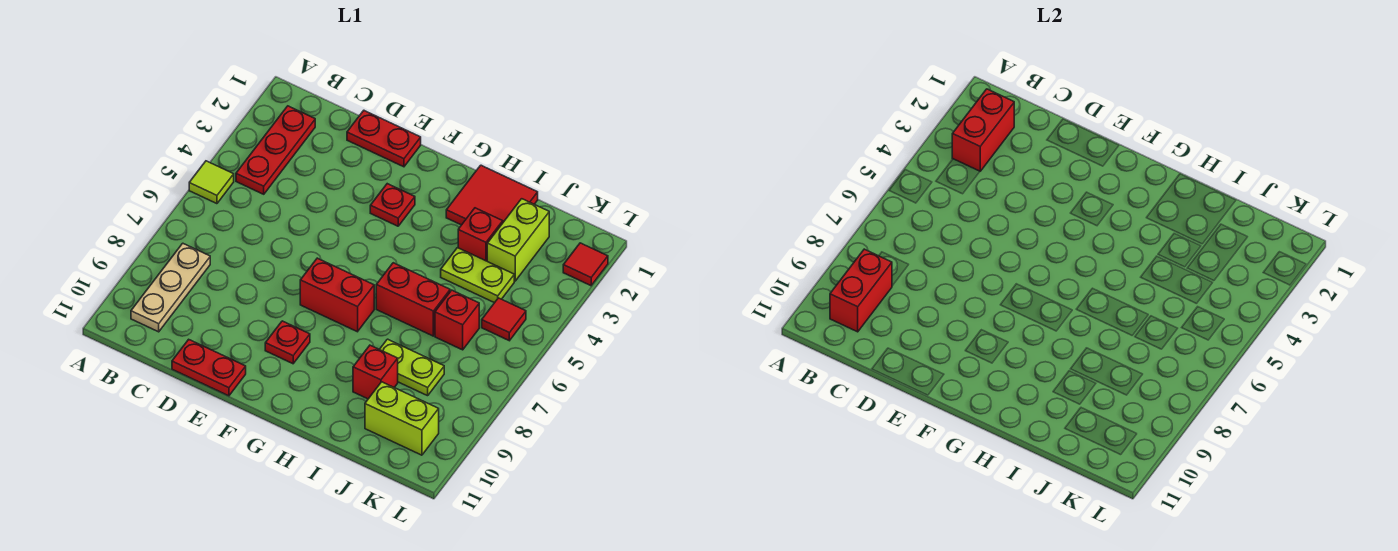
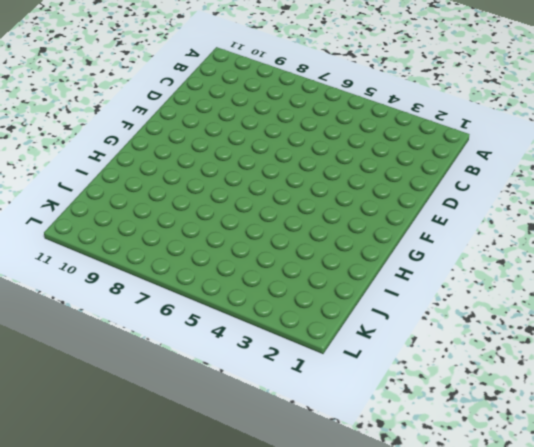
none -> lime tile A5 level 1
none -> red plate B2:B4 level 1
none -> tan plate B8:B10 level 1

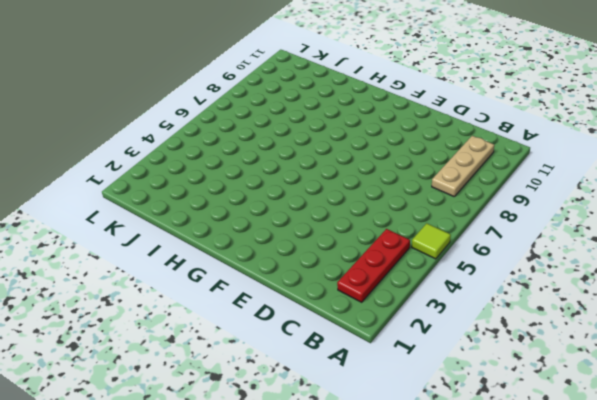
none -> red plate D1:E1 level 1
none -> red plate D11:E11 level 1
none -> red plate F3 level 1

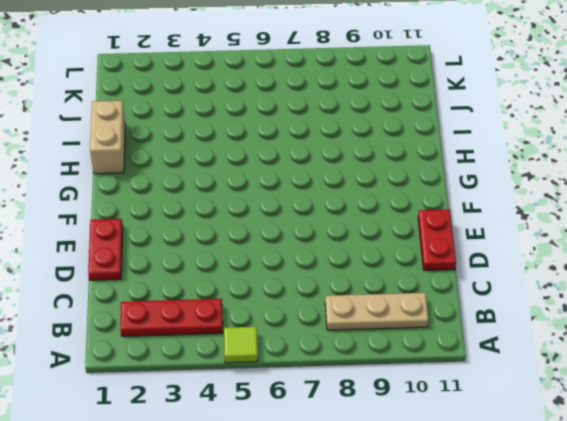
tan brick H1:I1 level 1 -> red tile H1:I2 level 1
none -> red plate F3 level 1
none -> red brick F7:G7 level 1
none -> red plate F9 level 1

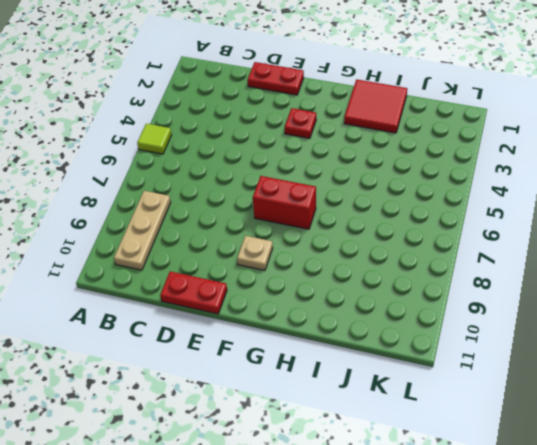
tan plate F9 level 1 -> red plate F9 level 1
none -> red plate B2:B4 level 1
none -> red brick H6:I6 level 1
none -> red brick I3 level 1

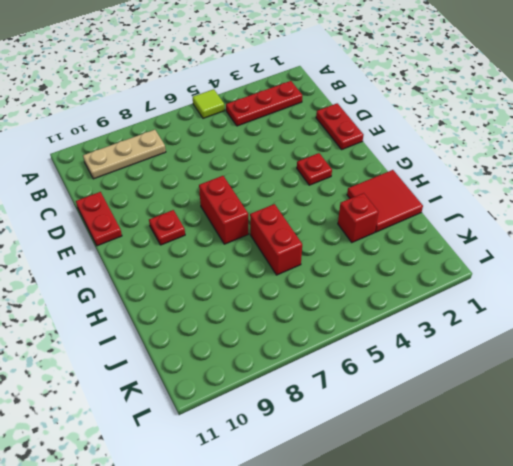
none -> lime plate I4:J4 level 1
none -> lime plate I8:J8 level 1
none -> red brick I9 level 1

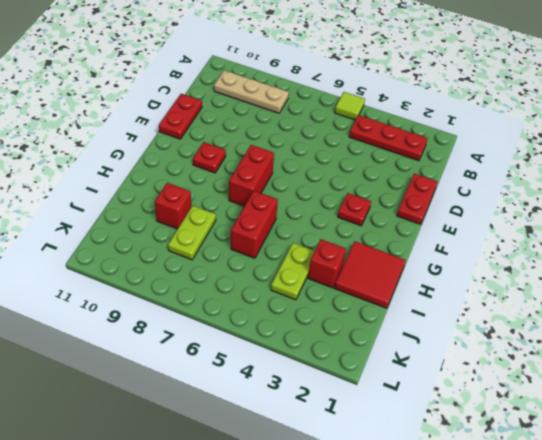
none -> lime brick J2:J3 level 1
none -> red brick J6 level 1
none -> lime brick J10:K10 level 1

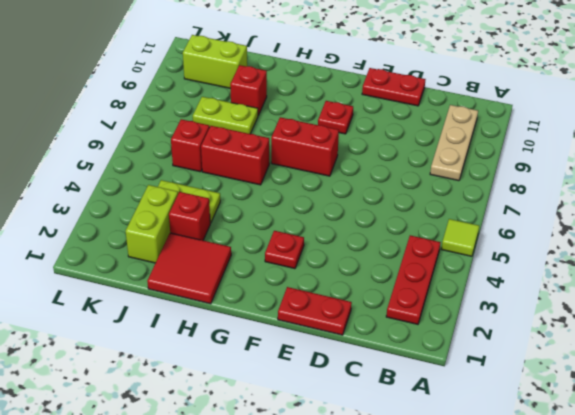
none -> red tile K5 level 1
none -> red tile L2 level 1
none -> red brick B2:B3 level 2

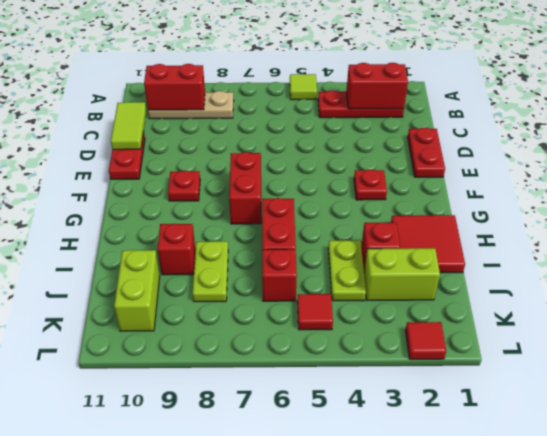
lime tile C11:D11 level 2 -> none

